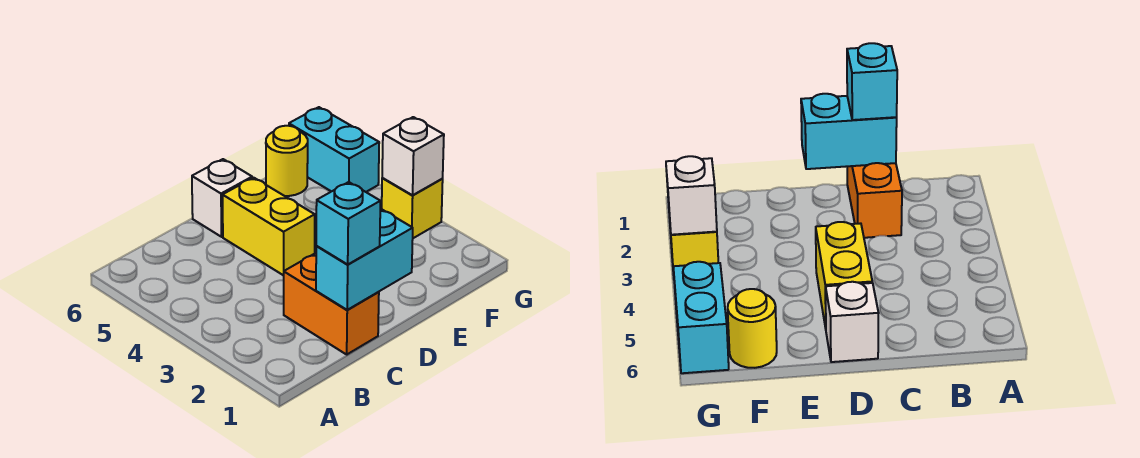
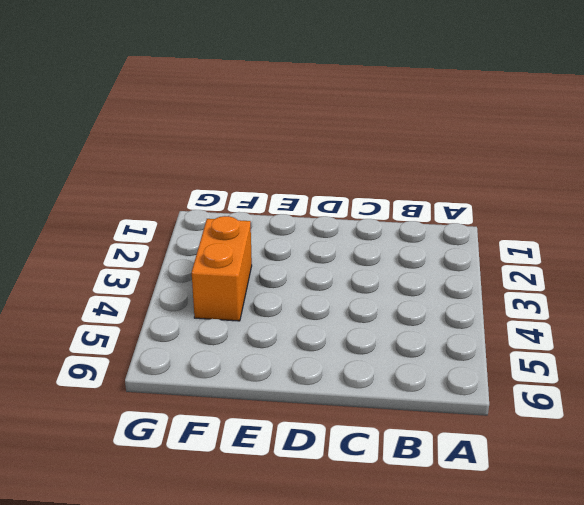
orange brick F3:F4 level 1 -> orange brick C1:C2 level 1
none -> yellow brick D4:D5 level 1
none -> white brick D6 level 1

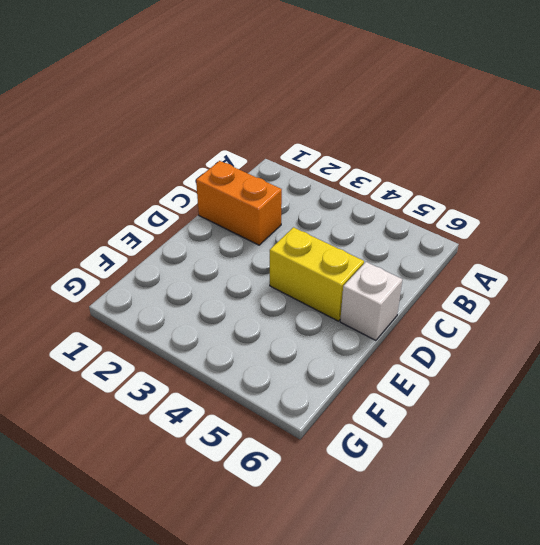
none -> yellow round brick F6 level 1
none -> yellow brick G3 level 1

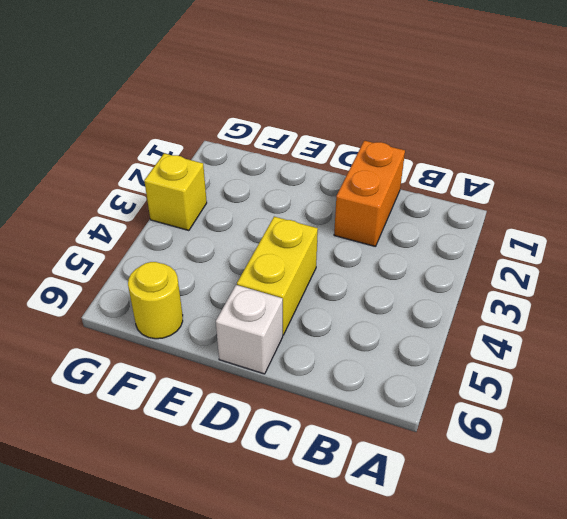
none -> cyan brick G5:G6 level 1
none -> cyan brick C1:D1 level 2

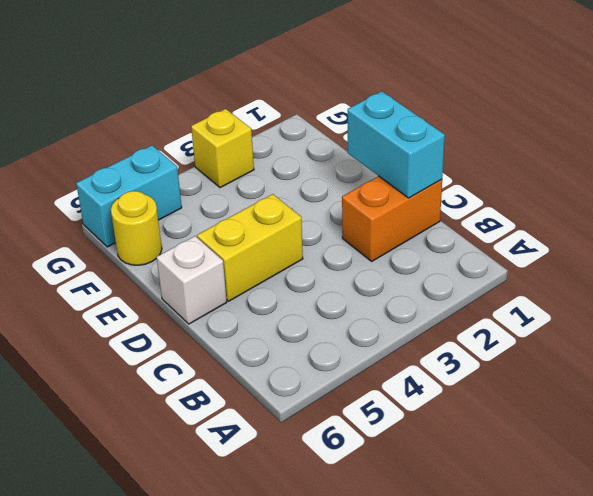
none -> white brick G3 level 2
none -> cyan brick C1 level 3

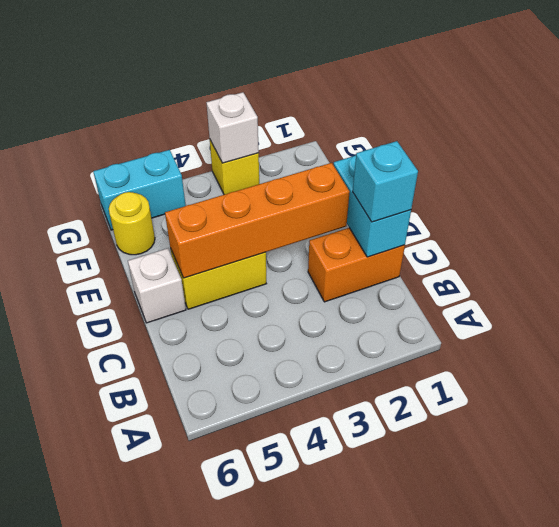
orange brick D2:D5 level 2 -> none

